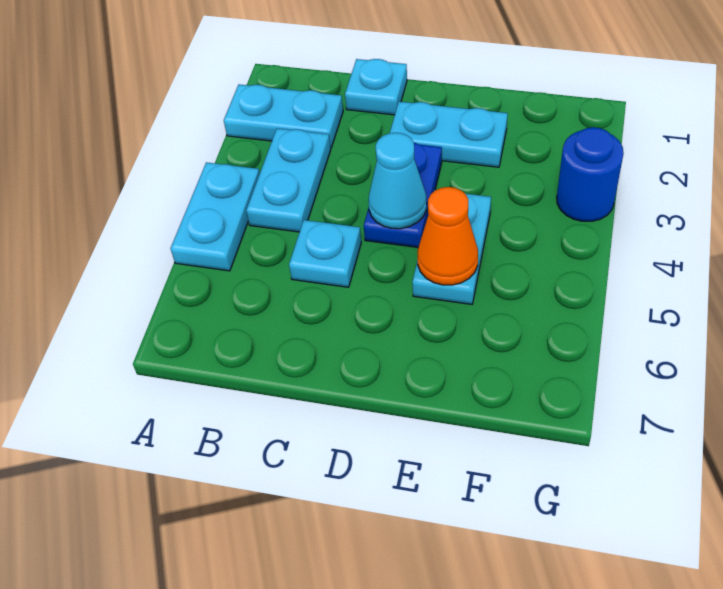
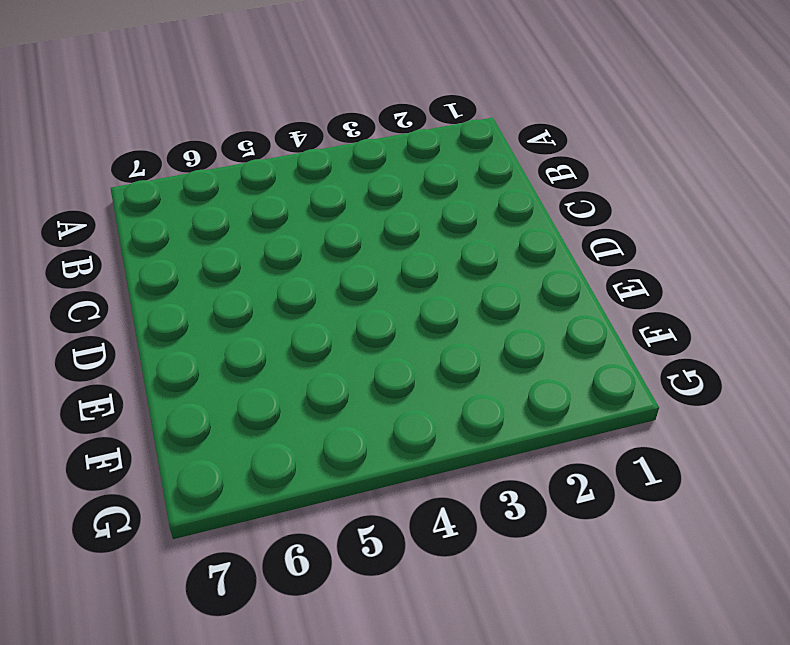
none -> cyan plate A2:B2 level 1
none -> cyan plate A4:A5 level 1

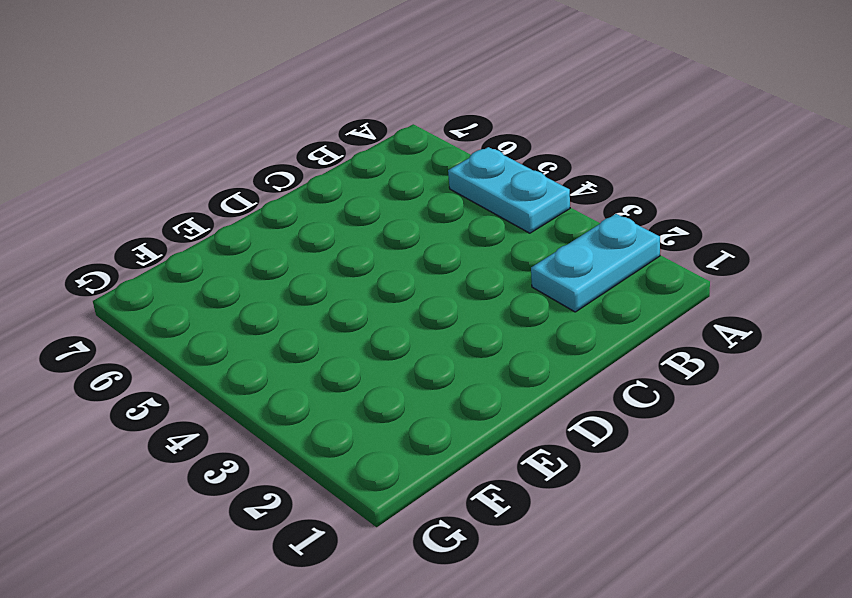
none -> cyan plate B3:B4 level 1
none -> cyan plate C1 level 1

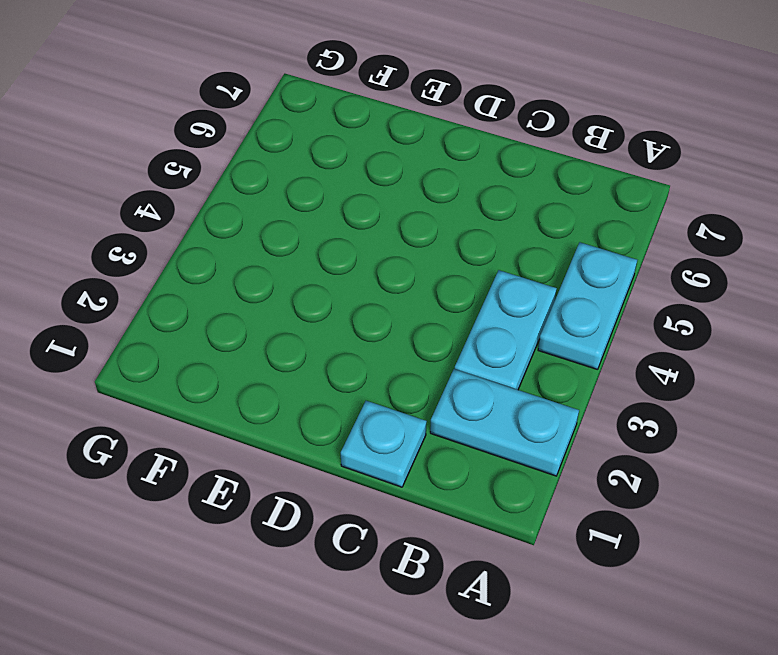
none -> cyan plate C5 level 1
none -> cyan plate D2:E2 level 1

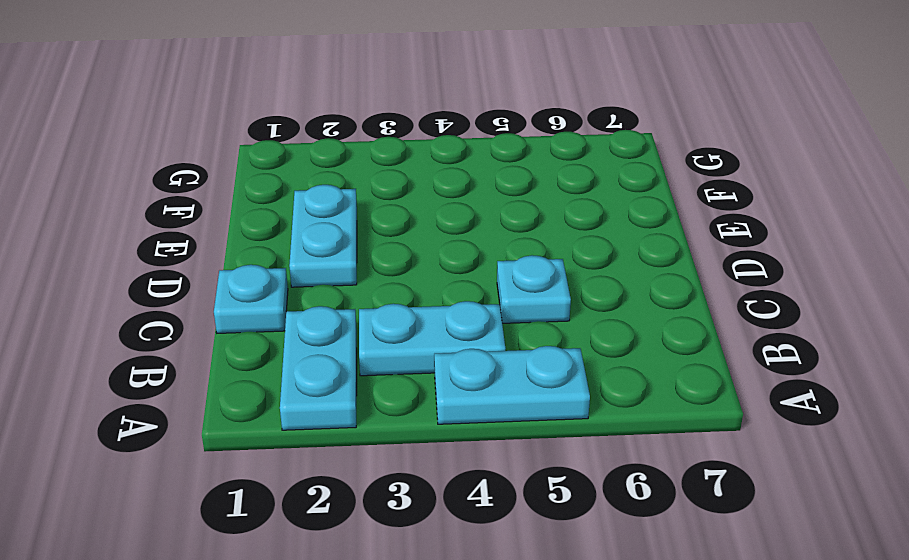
none -> blue plate D3:D4 level 1
none -> cyan plate E4:E5 level 1

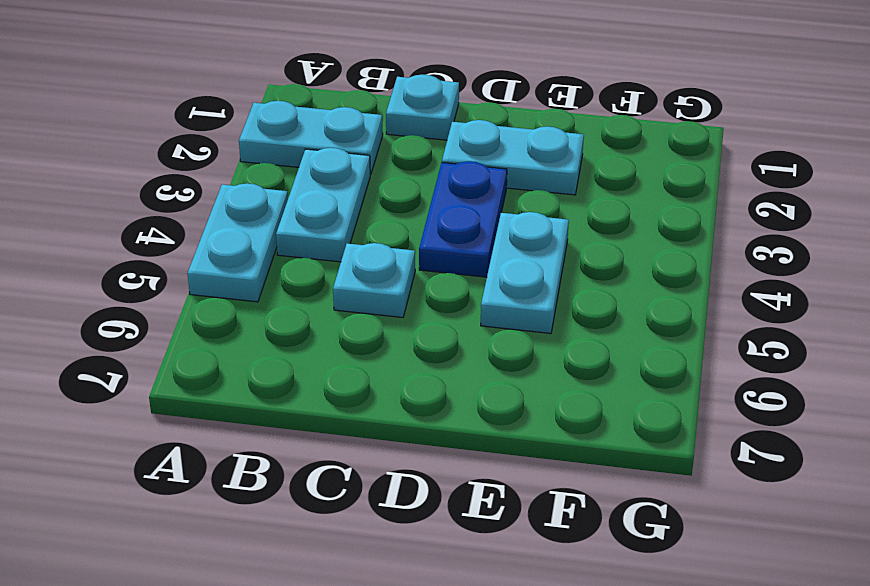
none -> blue round brick G3 level 1
none -> cyan cone D4 level 2

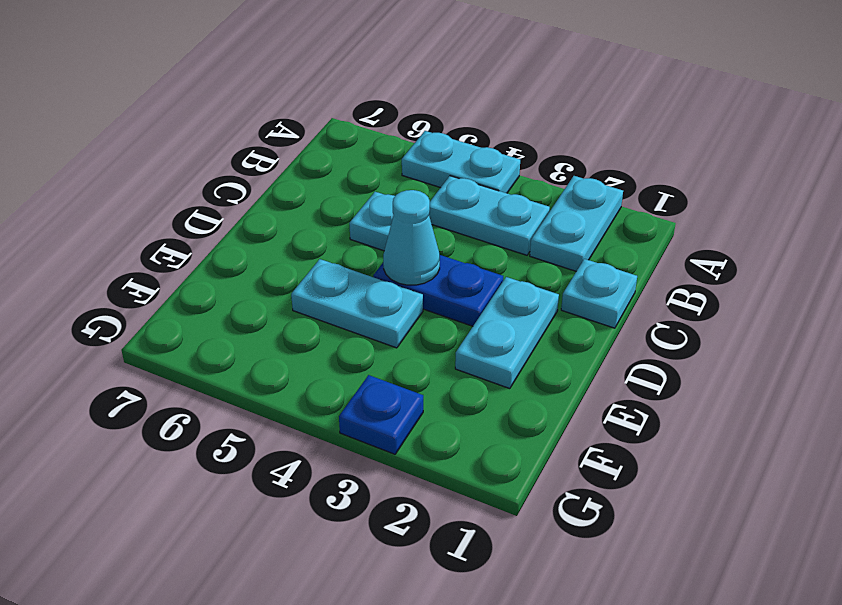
blue plate G3 level 1 -> blue round brick G3 level 1
none -> orange cone E5 level 2

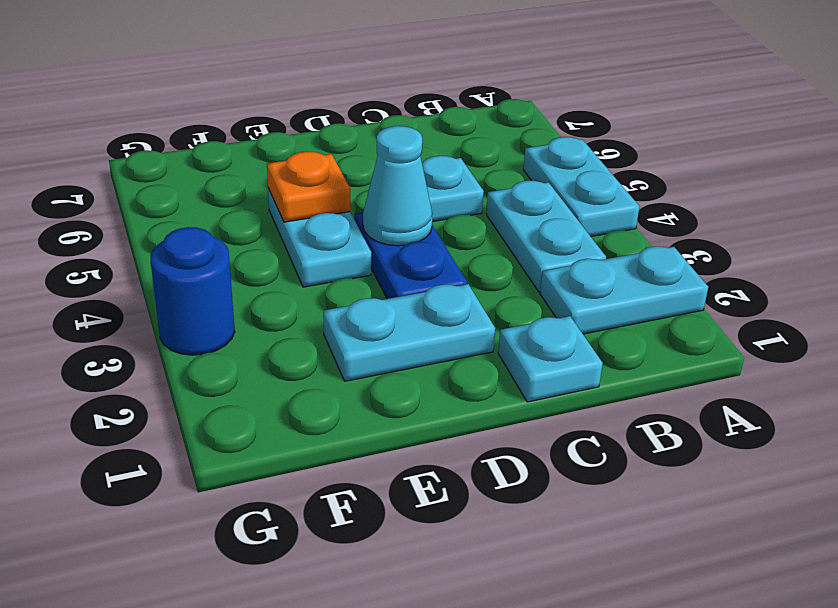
orange plate E5 level 2 -> orange cone E5 level 2

